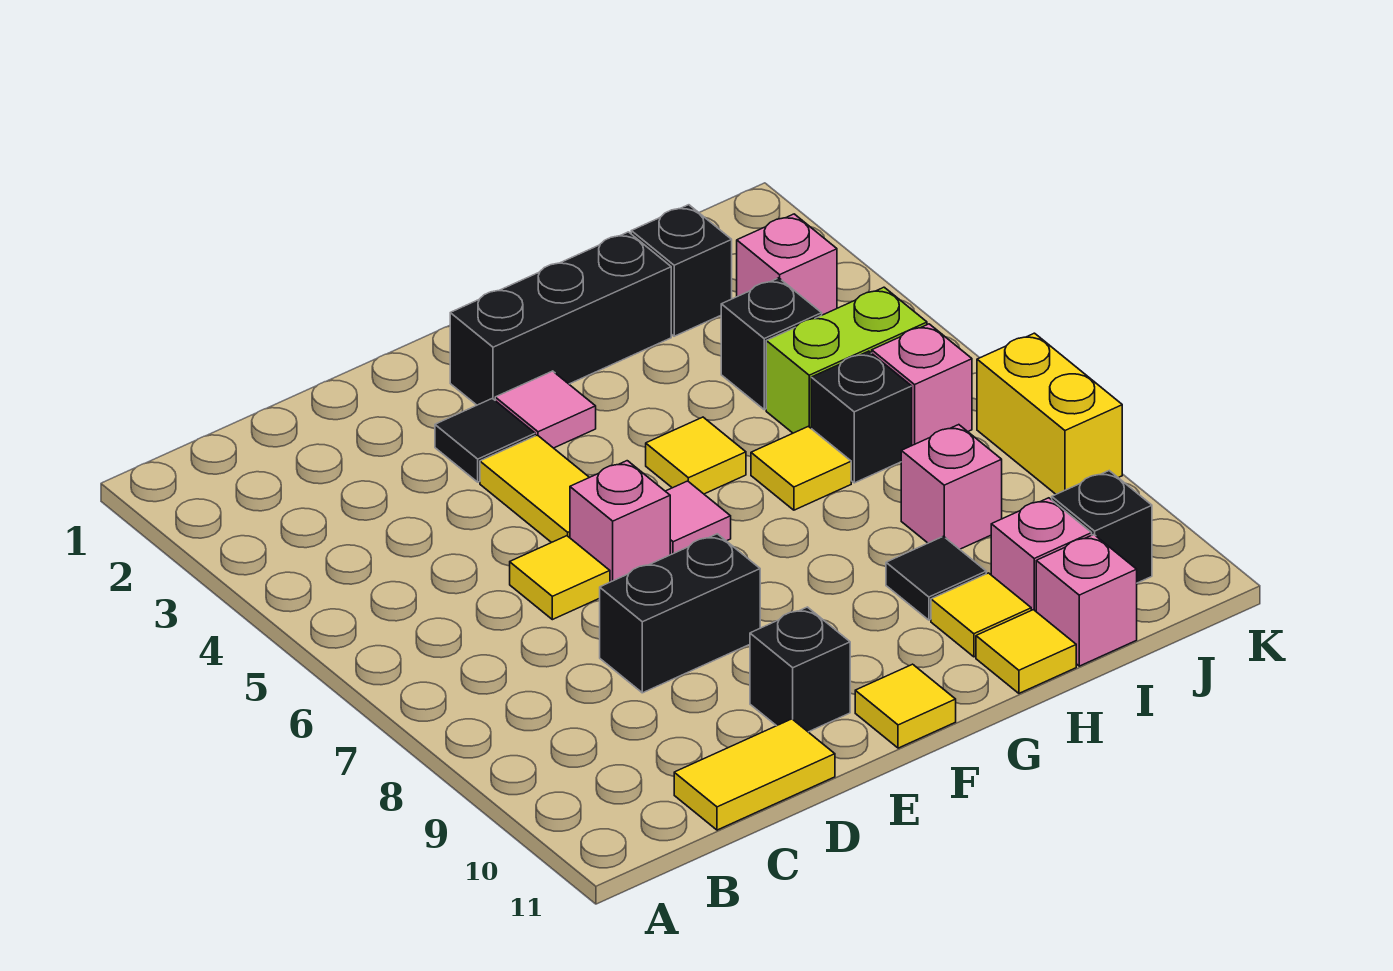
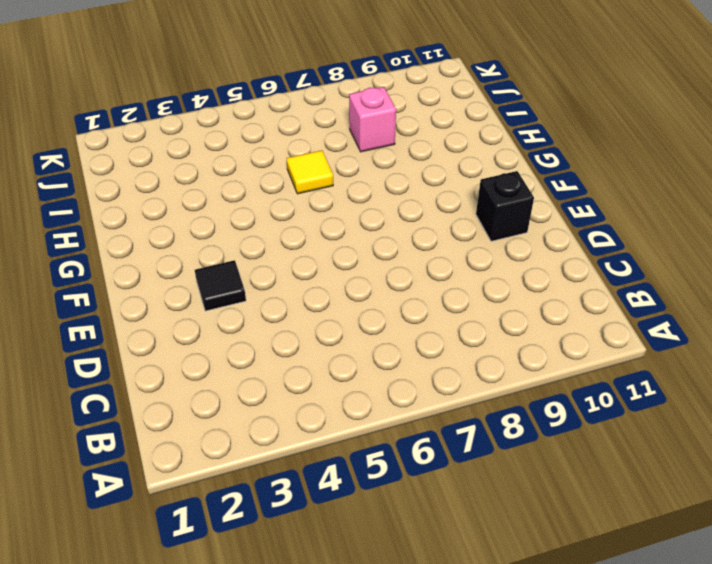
none -> yellow tile C11:D11 level 1
none -> yellow tile D6 level 1
none -> black brick D8:E8 level 1

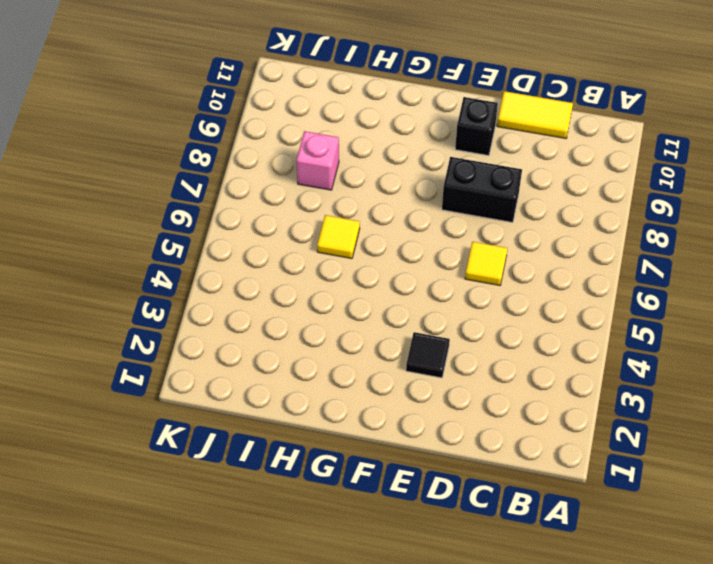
none -> yellow tile E4:E5 level 1
none -> pink brick E6 level 1
none -> black brick F2:H2 level 1

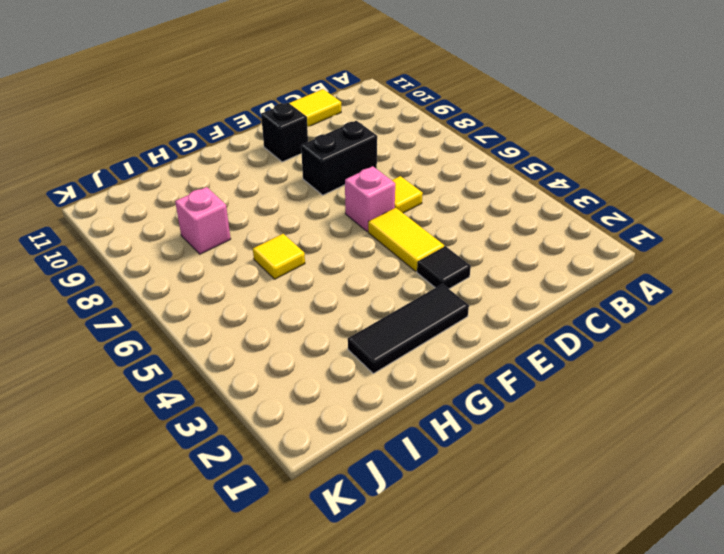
black tile F2:H2 level 1 -> black brick F2:H2 level 1
none -> pink tile F3 level 1
none -> pink tile F6 level 1
none -> yellow tile F11 level 1

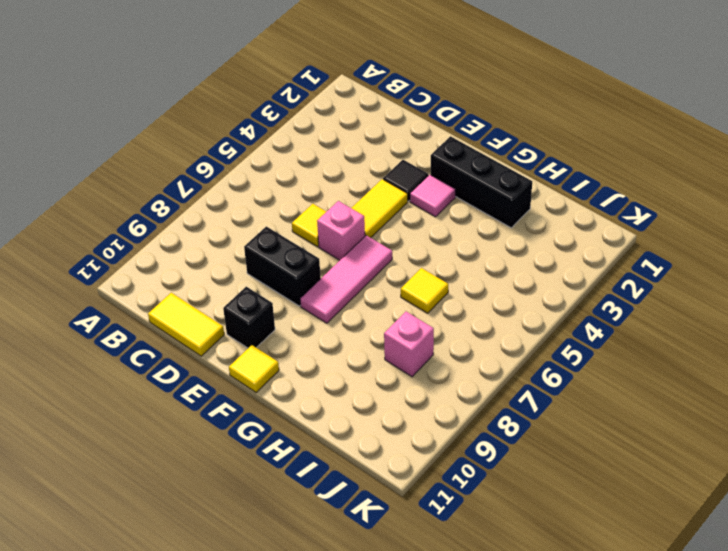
pink tile F6:F8 level 1 -> pink tile F6 level 1
none -> yellow tile G5 level 1
none -> black tile H9 level 1
none -> yellow tile H10 level 1

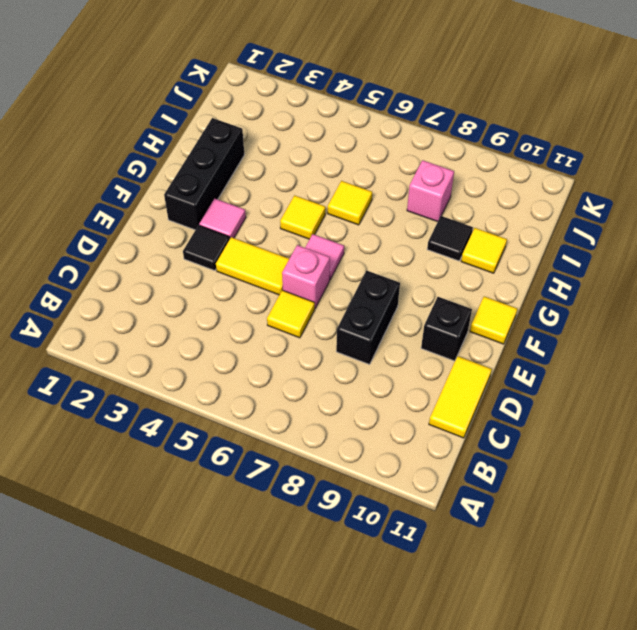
none -> yellow tile H11 level 1
none -> black brick I2 level 1
none -> black brick I4 level 1

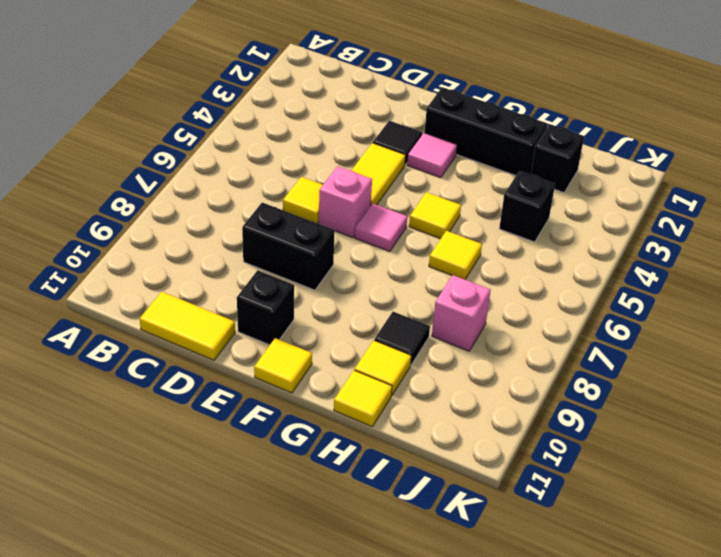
none -> lime brick I5:J5 level 1
none -> black brick I6 level 1
none -> pink brick I10 level 1

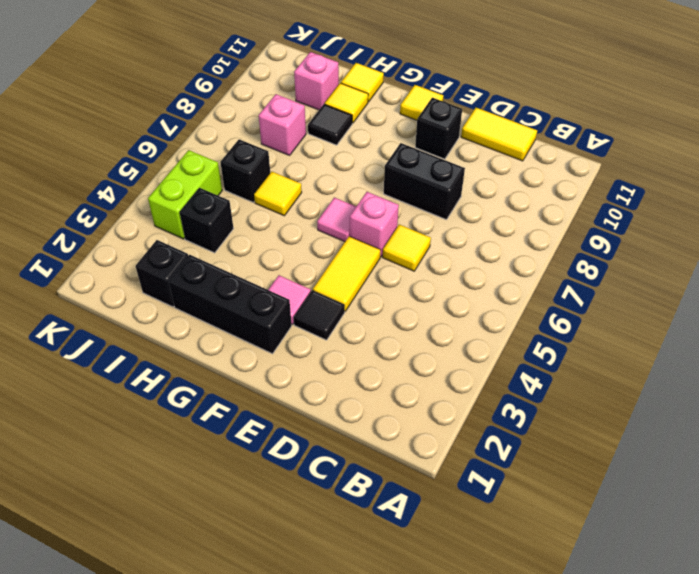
lime brick J4:J5 level 1 -> lime brick I5:J5 level 1
none -> yellow tile G5 level 1
none -> pink brick I11 level 1
none -> pink brick J3 level 1

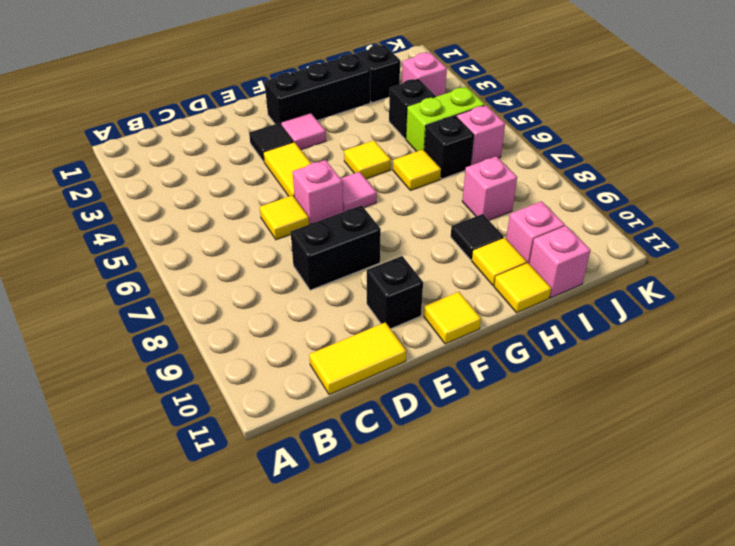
none -> black brick J10 level 1
none -> yellow brick K7:K8 level 1

